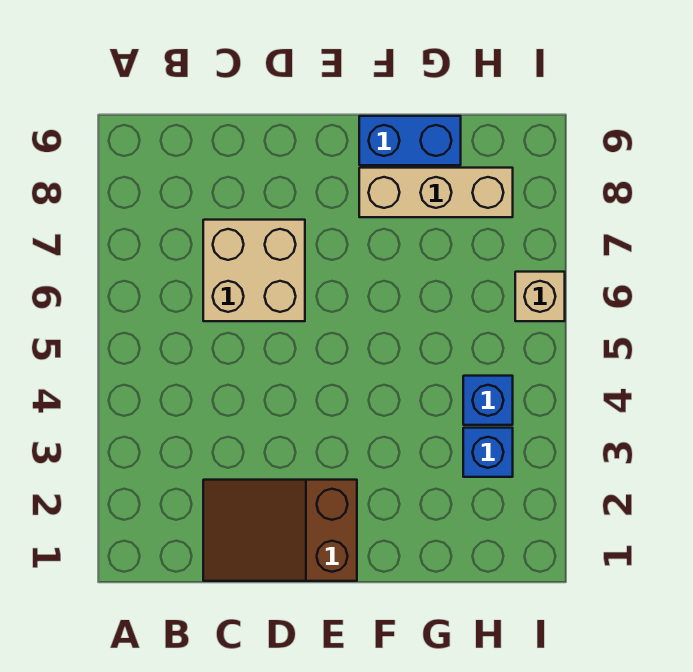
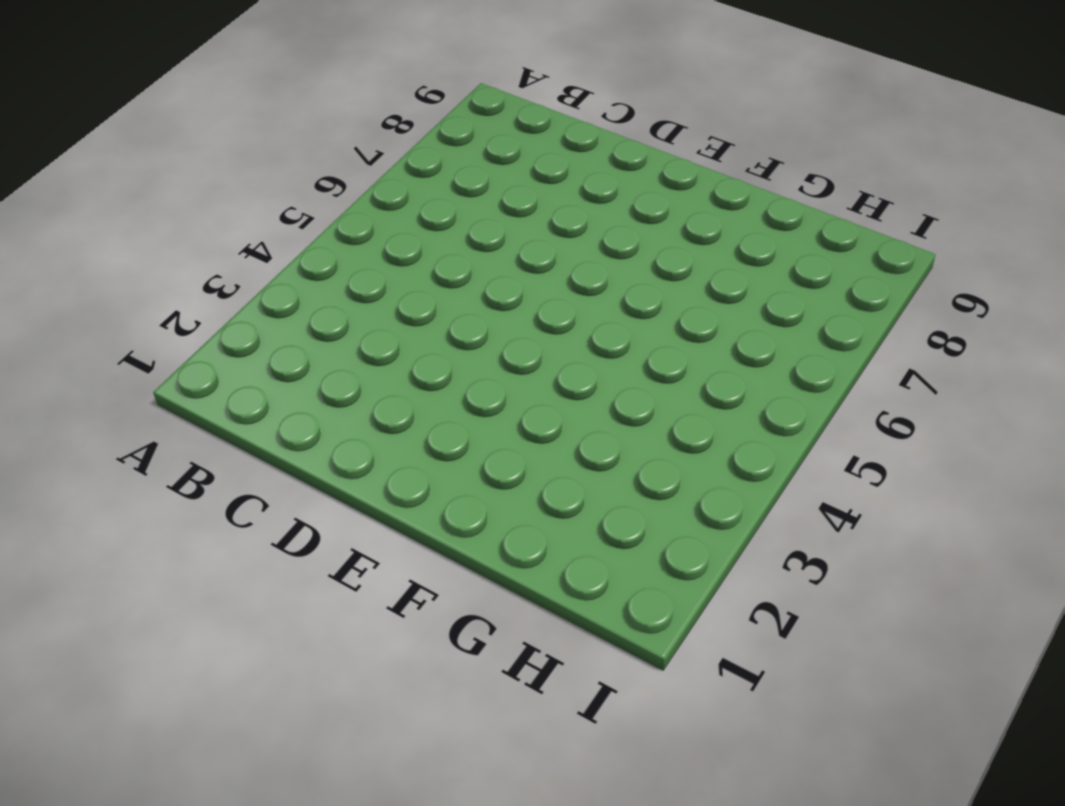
none -> brown slope C1:E2 level 1 top E
none -> tan brick C6:D7 level 1

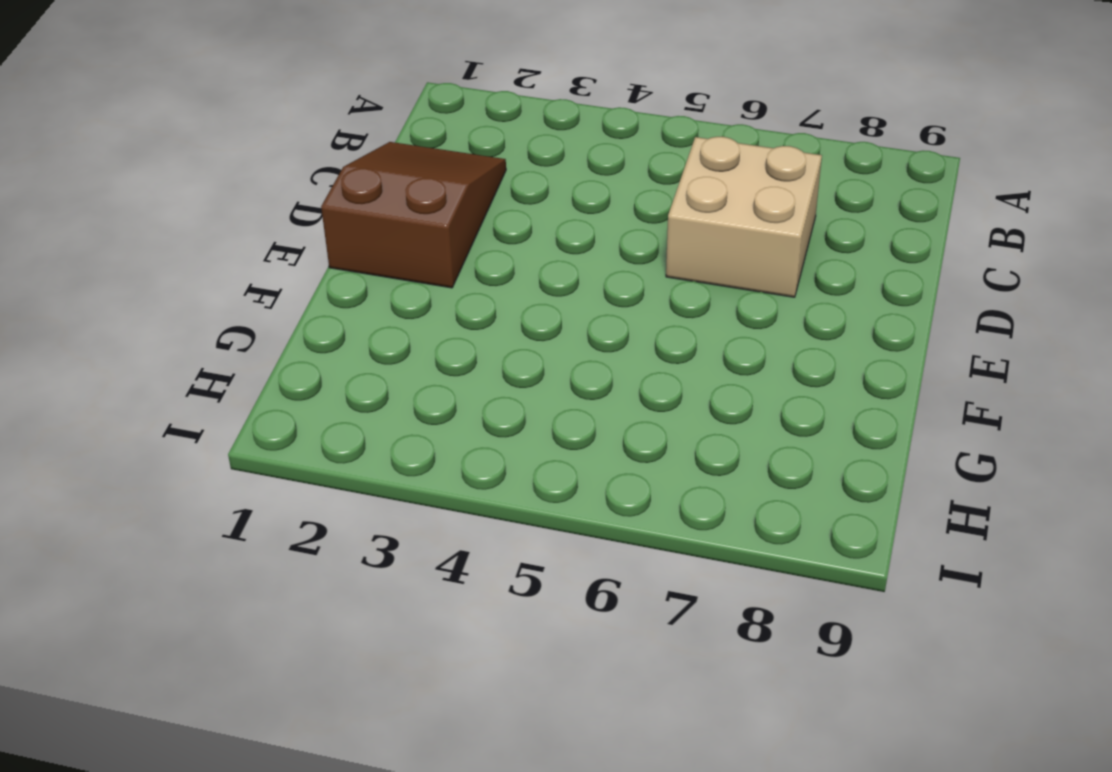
none -> tan brick F8:H8 level 1
none -> blue brick F9:G9 level 1

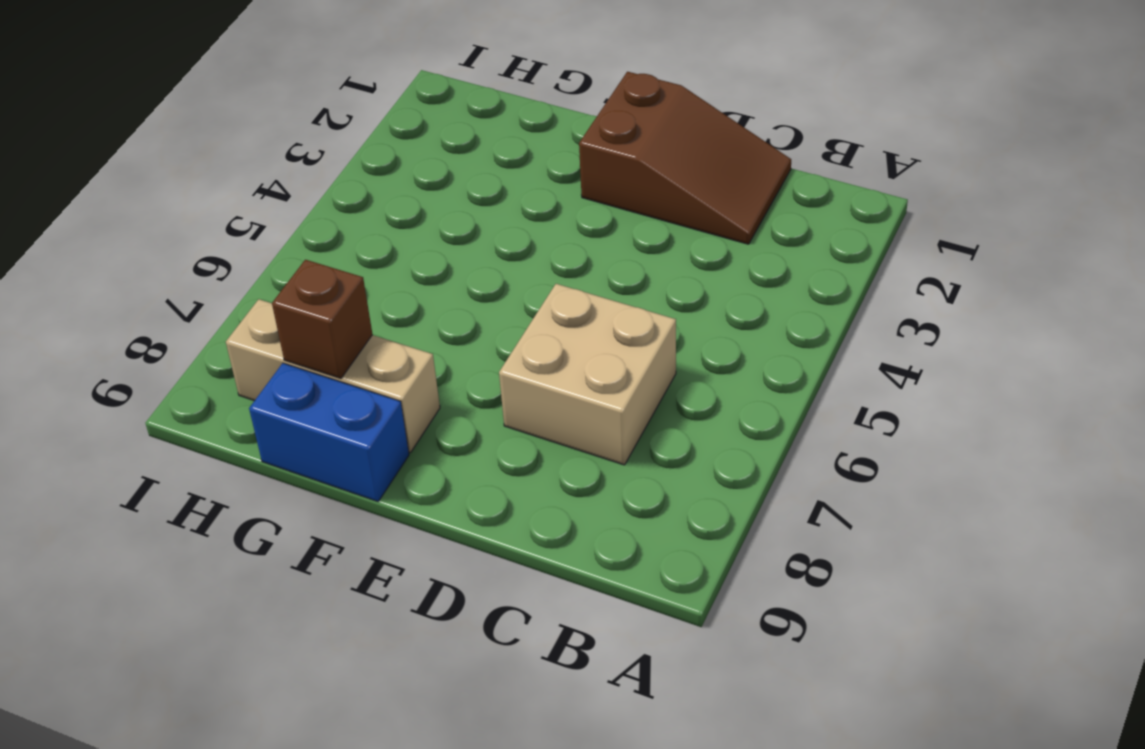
brown brick G8 level 2 -> none
none -> blue brick H3 level 1
none -> blue brick H4 level 1

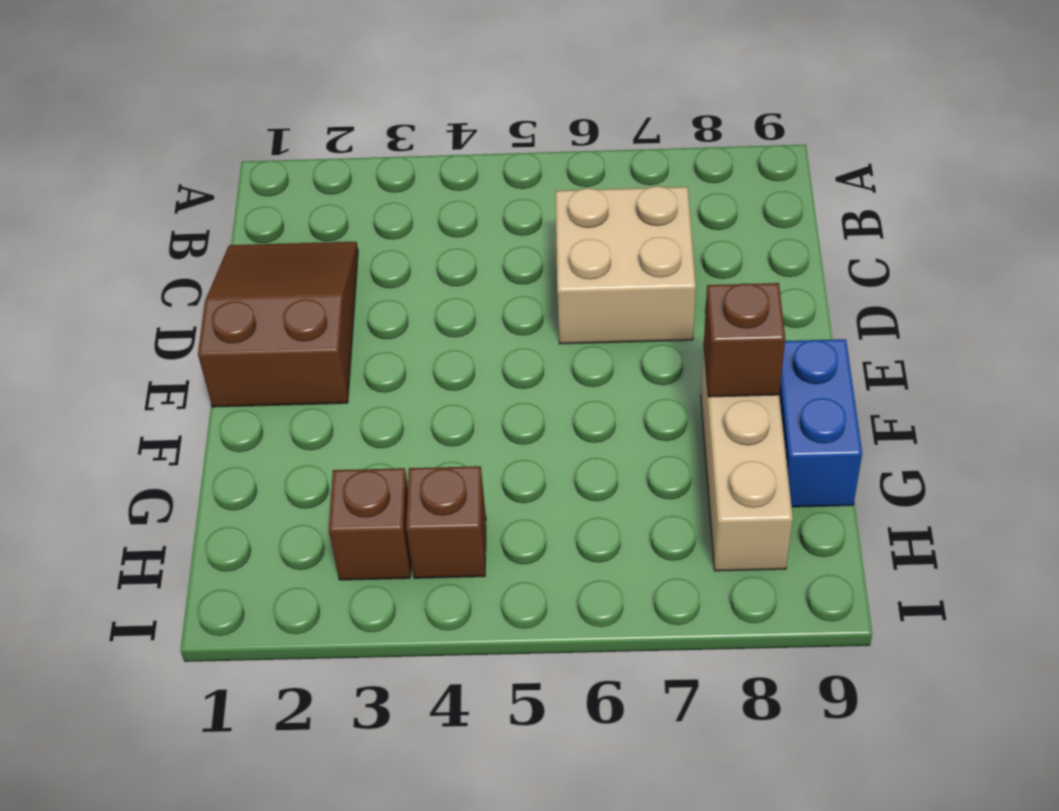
brown brick F8 level 2 -> none
brown brick H3 level 1 -> blue brick H3 level 1
brown brick H4 level 1 -> blue brick H4 level 1
none -> tan brick I6 level 1

